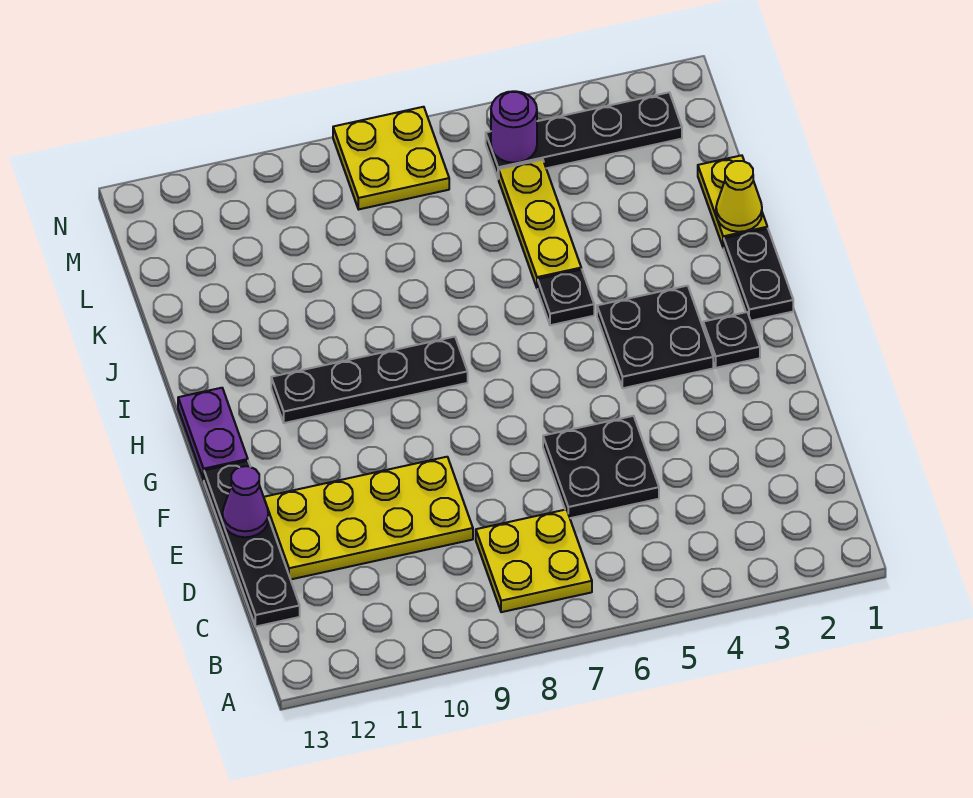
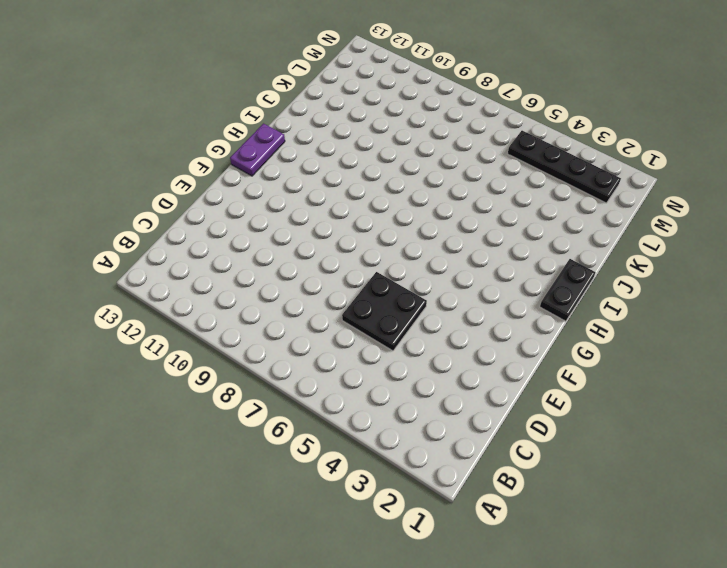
none -> yellow plate B7:C8 level 1
none -> black plate C13:F13 level 1
none -> yellow plate D9:E12 level 1

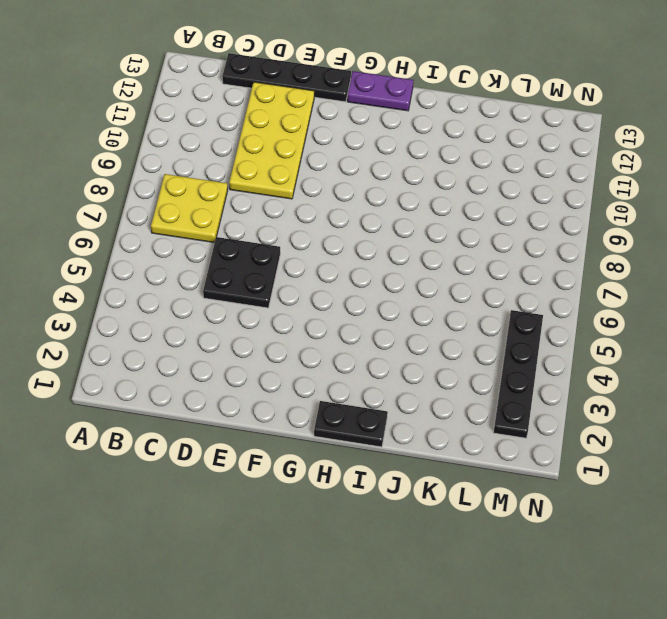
none -> black plate G2 level 1
none -> black plate G3:H4 level 1
none -> black plate H8:H11 level 1

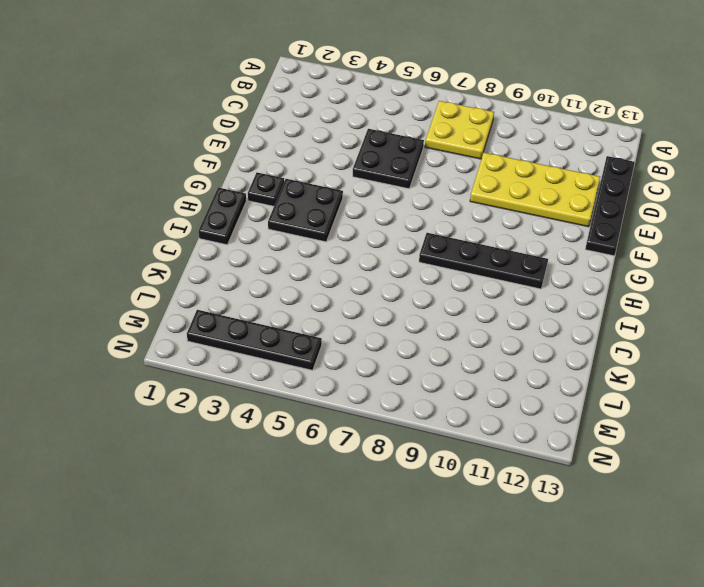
none -> purple plate G13:H13 level 1
none -> black plate I5 level 1
none -> yellow plate J1:K1 level 1

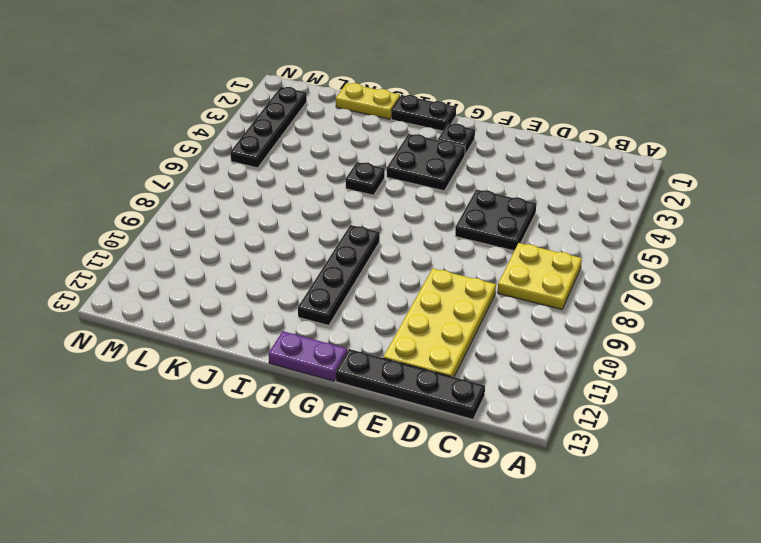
none -> yellow plate J5:L5 level 1
none -> yellow plate M7:N8 level 1
none -> purple cone E13 level 2

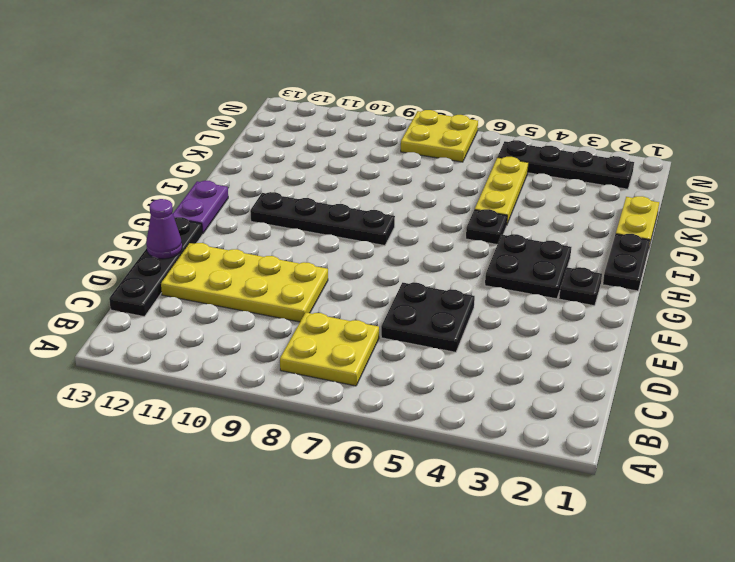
none -> yellow cone J1 level 2
none -> purple round brick M5 level 2

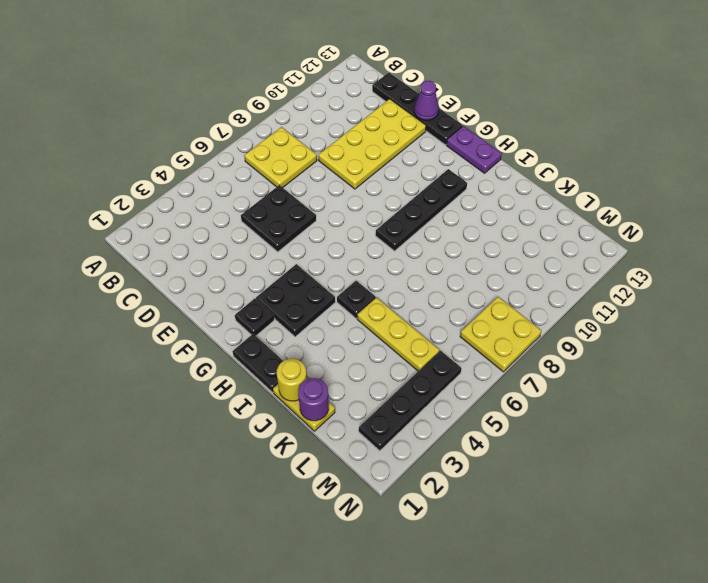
yellow round brick J1 level 2 -> yellow cone J1 level 2
purple round brick K1 level 2 -> purple round brick M5 level 2

